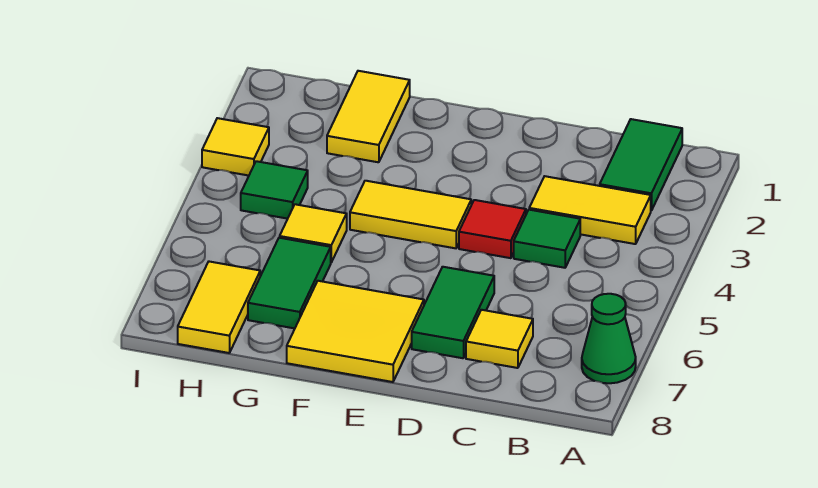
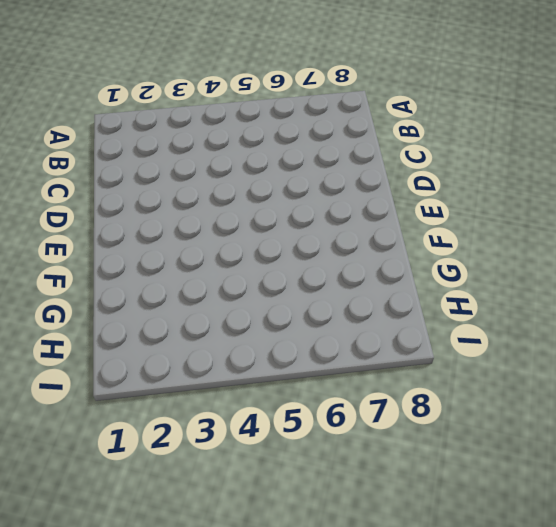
none -> green cone A7 level 1
none -> green tile B1:B2 level 1
none -> yellow tile B3:C3 level 1

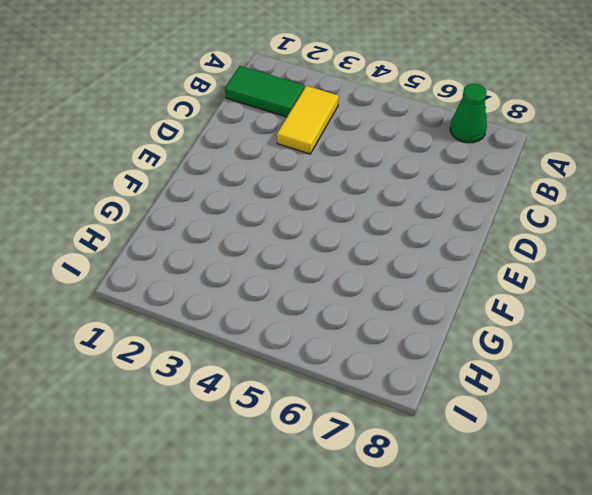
none -> green tile C4 level 1
none -> yellow tile C7 level 1
none -> red tile D4 level 1

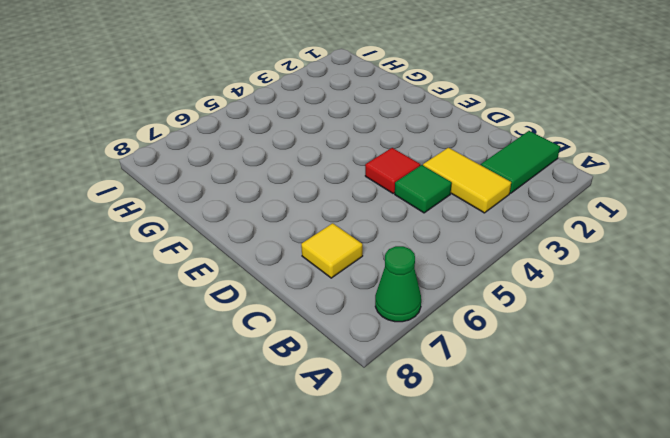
none -> green tile D6:D7 level 1
none -> yellow tile E4:F4 level 1
none -> yellow tile E7:F8 level 1

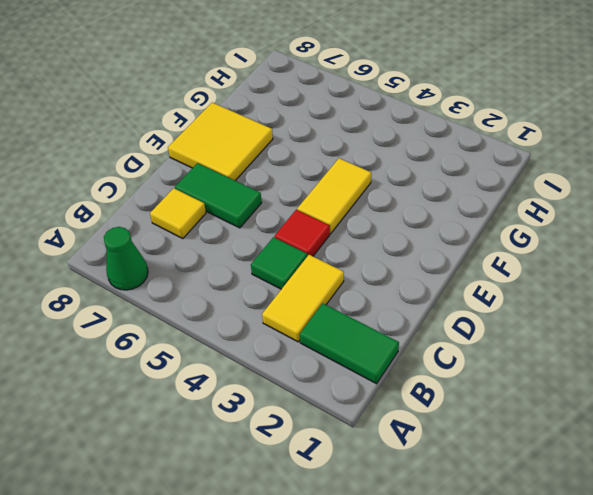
none -> yellow tile G1:G2 level 1
none -> yellow tile G5 level 1
none -> green tile G6:G7 level 1

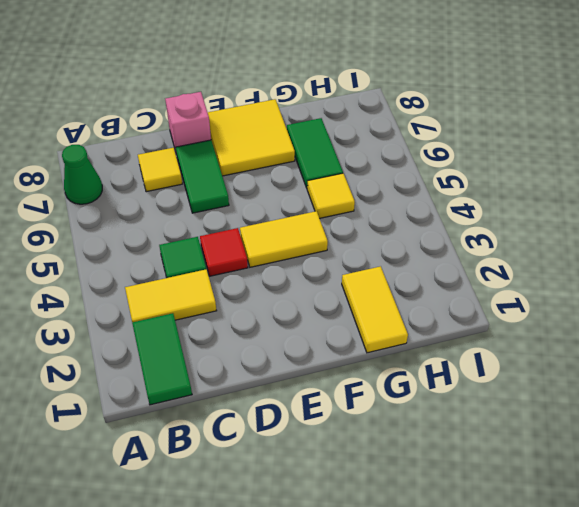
pink brick D8 level 1 -> none
none -> green tile H4 level 1
none -> yellow tile H7:H8 level 1
none -> yellow tile I3 level 1

